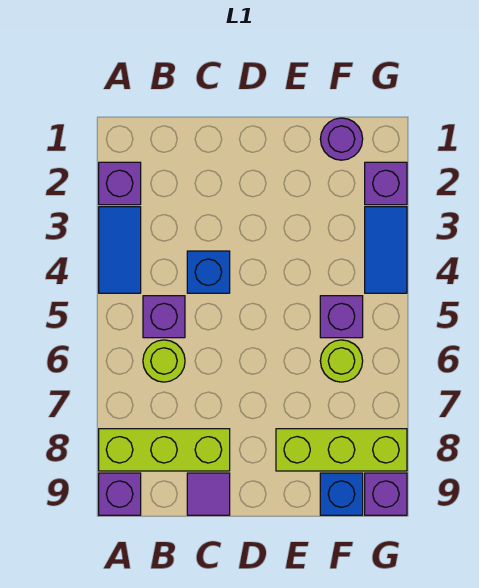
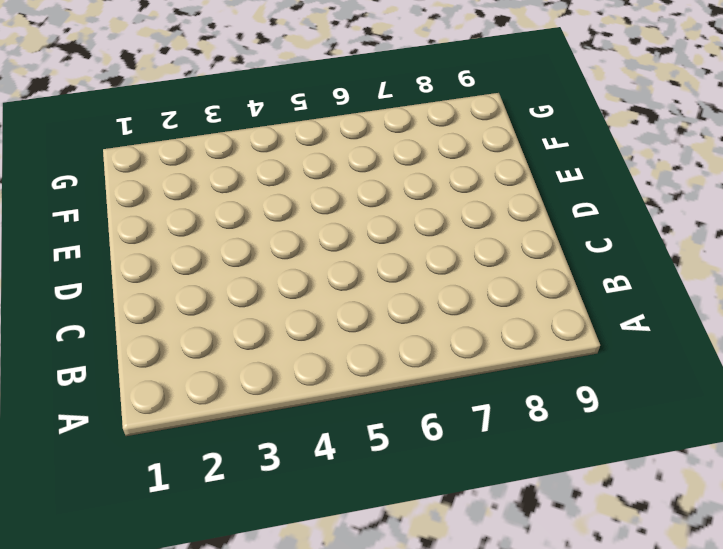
none -> purple brick A2 level 1
none -> blue tile A3:A4 level 1
none -> lime brick A8:C8 level 1

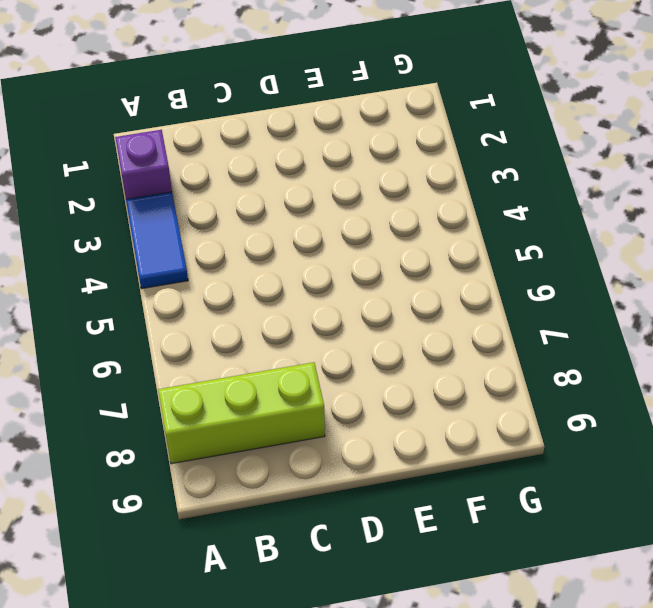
none -> purple brick A9 level 1
none -> purple brick B5 level 1
none -> lime round brick B6 level 1

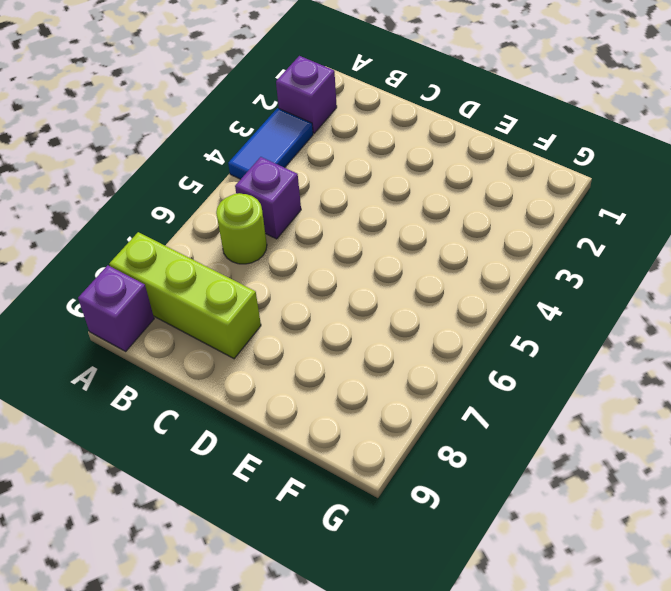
none -> blue brick C4 level 1
none -> purple tile C9 level 1
none -> lime brick E8:G8 level 1

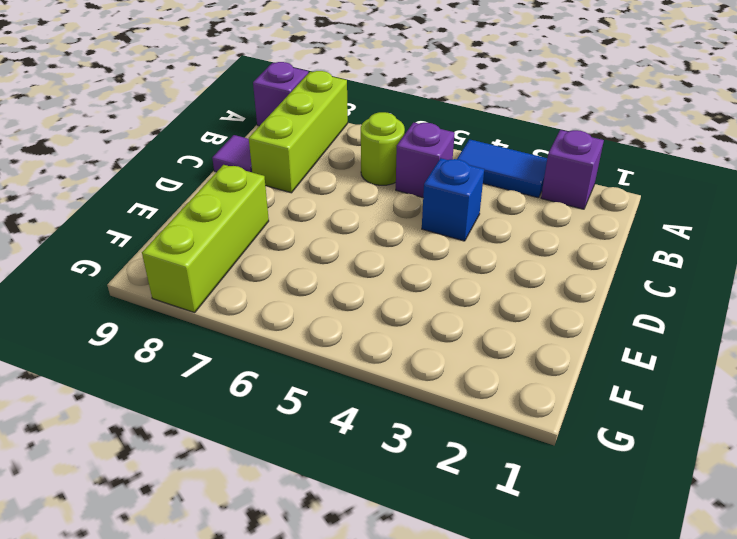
none -> purple round brick F1 level 1
none -> purple brick F5 level 1
none -> lime round brick F6 level 1

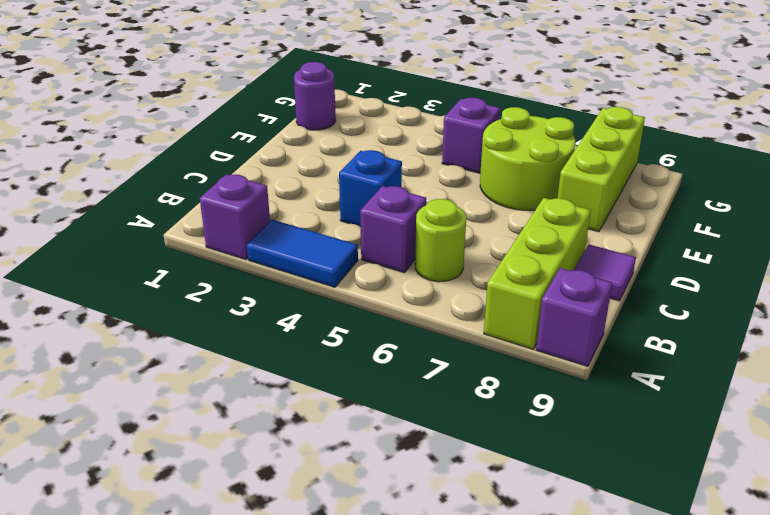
lime round brick E6:F7 level 1 -> lime round brick F6 level 1
none -> blue brick F9 level 1
none -> purple brick G2 level 1
none -> blue tile G3:G4 level 1

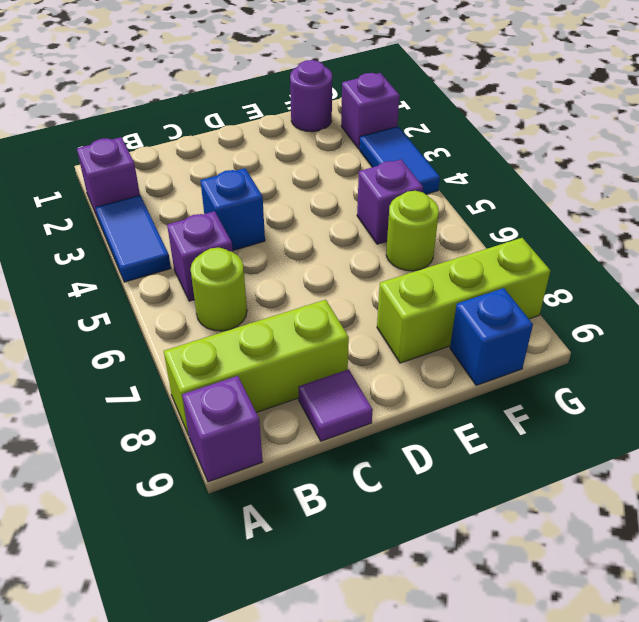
none -> purple brick G9 level 1

